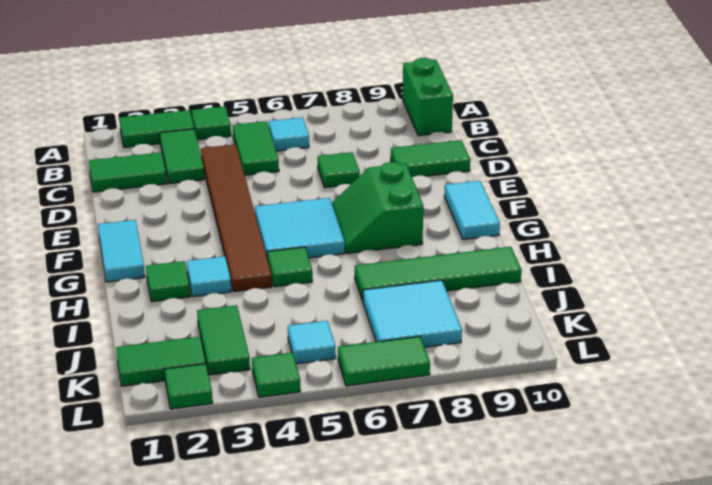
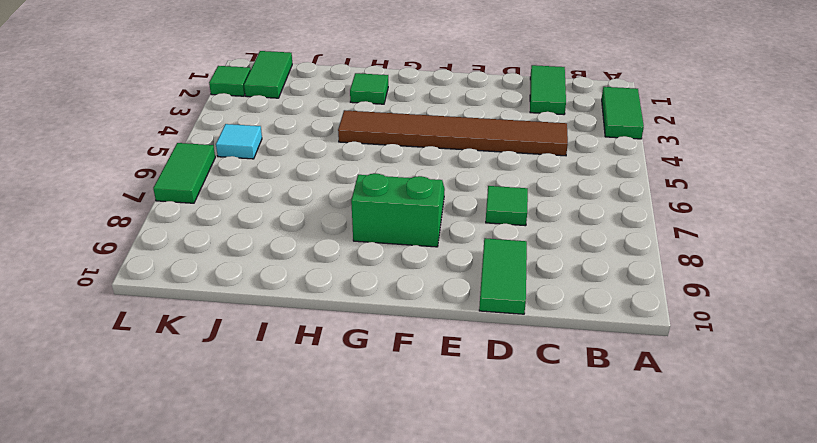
none -> green tile A4 level 1
none -> green brick A10:B10 level 1
none -> green tile B3:C3 level 1

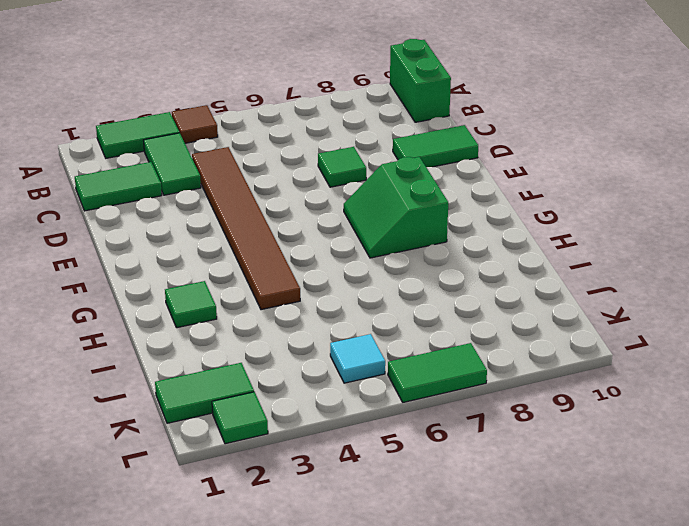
brown tile A4 level 1 -> green tile A4 level 1
none -> green tile B5:C5 level 1
none -> cyan tile B6 level 1
none -> cyan tile F1:G1 level 1

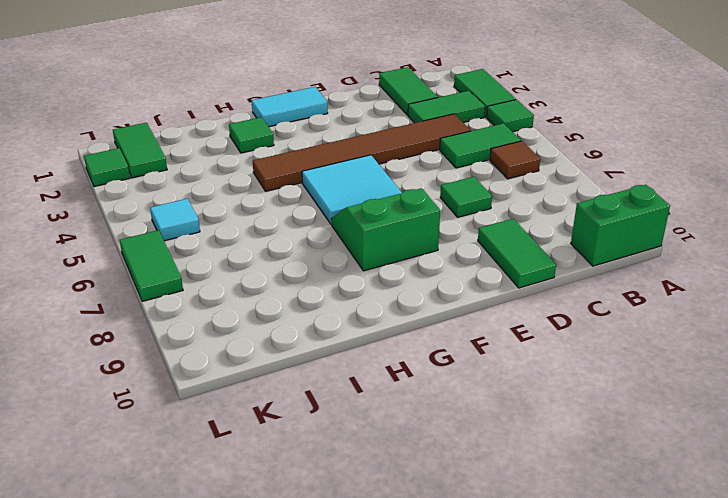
brown tile B6 level 1 -> cyan tile B6 level 1
none -> cyan tile F10:G10 level 1
none -> cyan tile H3 level 1
none -> green tile H5 level 1

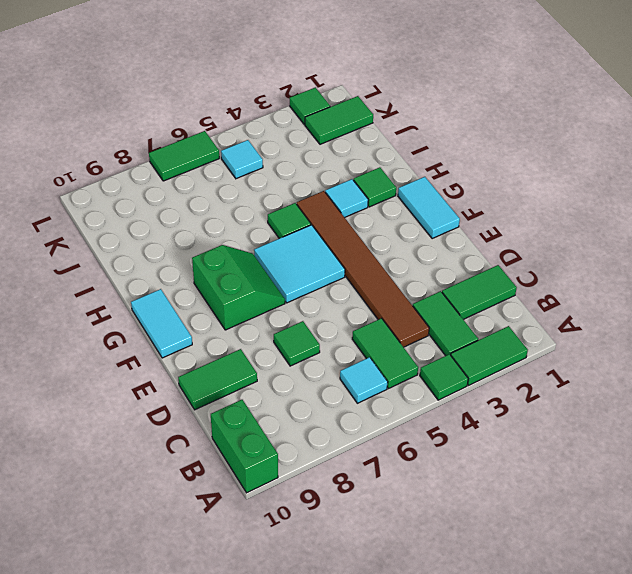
none -> green tile I7:I10 level 1
none -> green tile J3:K3 level 1
none -> cyan tile J7:K8 level 1

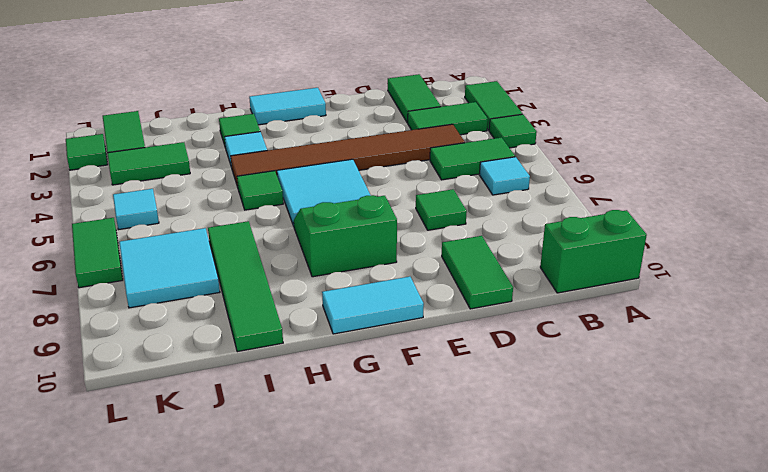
none -> green tile L4 level 1

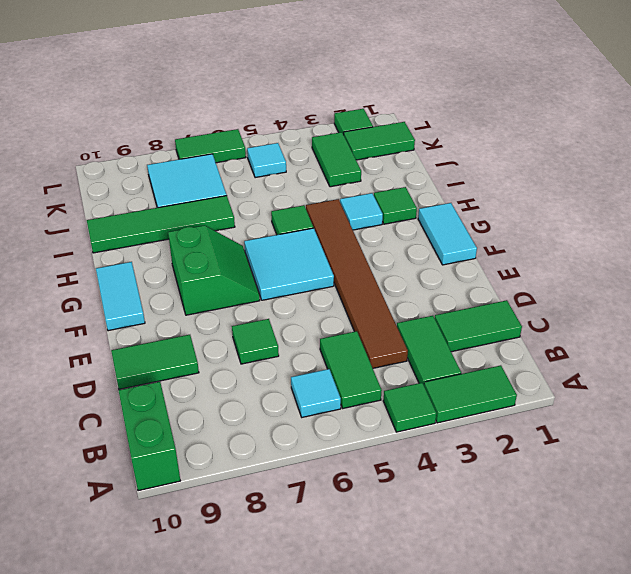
none -> green tile L4 level 1

